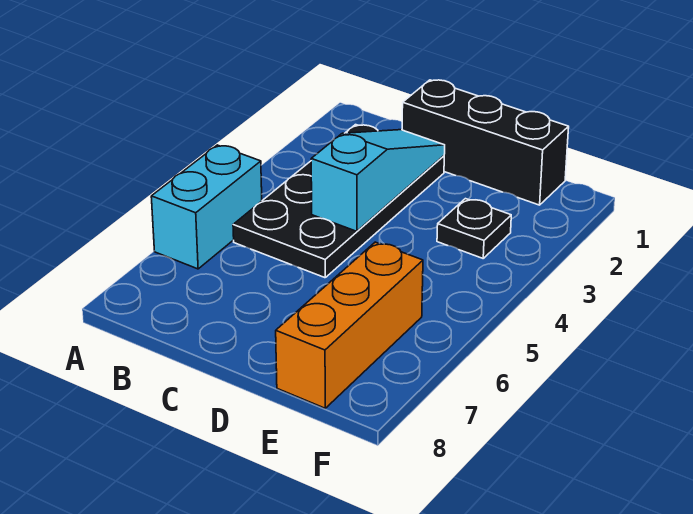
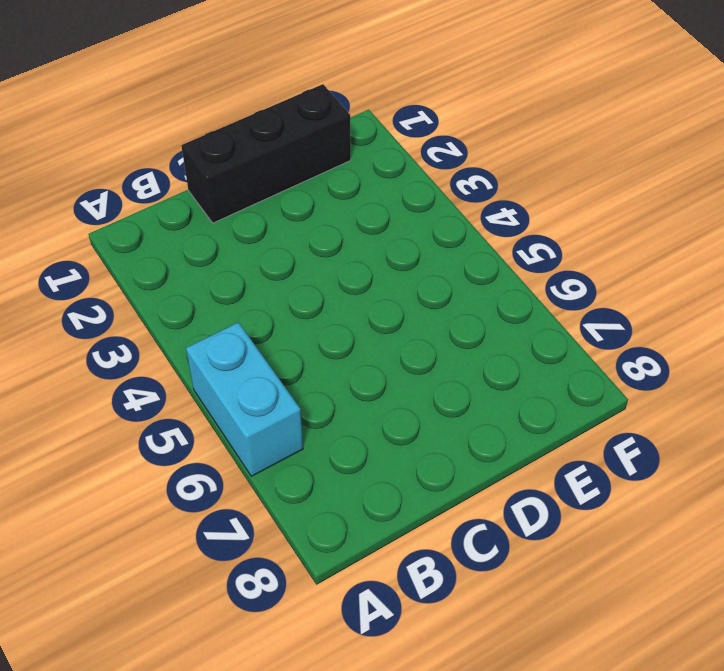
none -> black plate B2:C5 level 1
none -> black plate E3 level 1

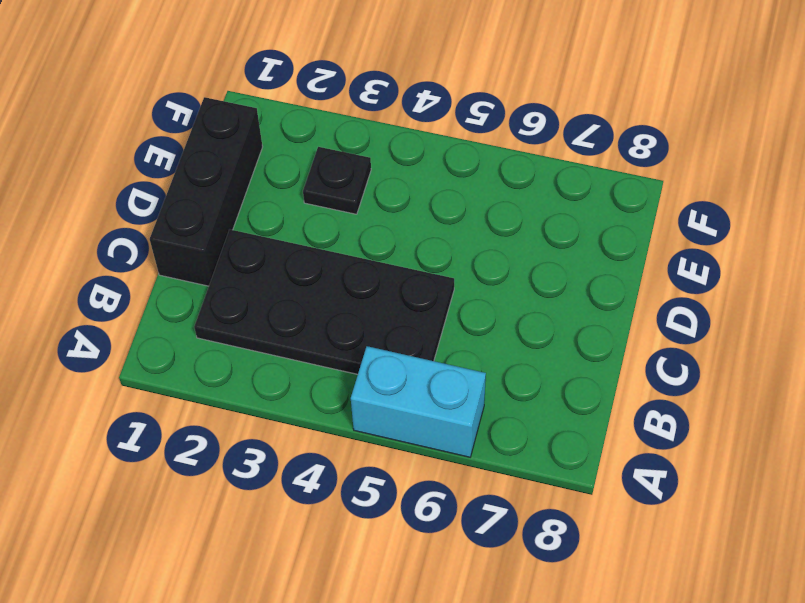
none -> orange brick E6:E8 level 1
none -> cyan slope C2:C4 level 2 top 4

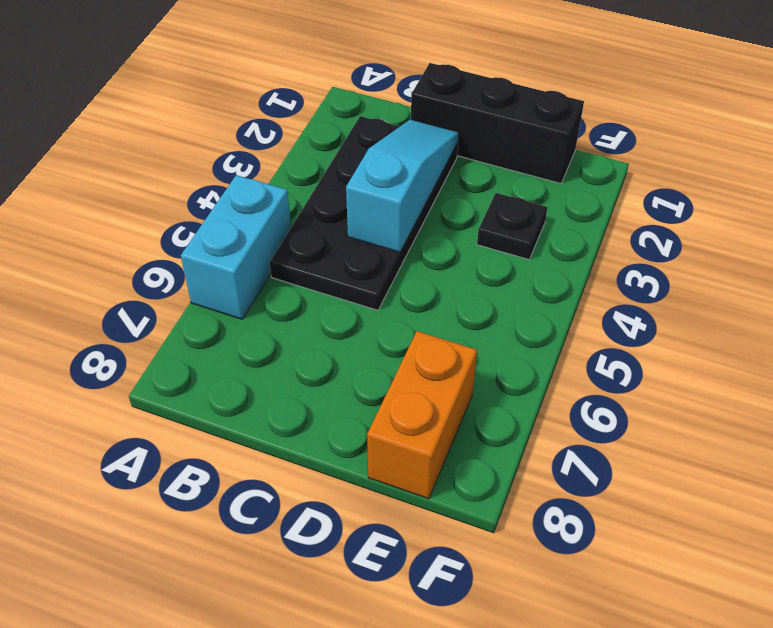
orange brick E7:E8 level 1 -> orange brick E6:E8 level 1

